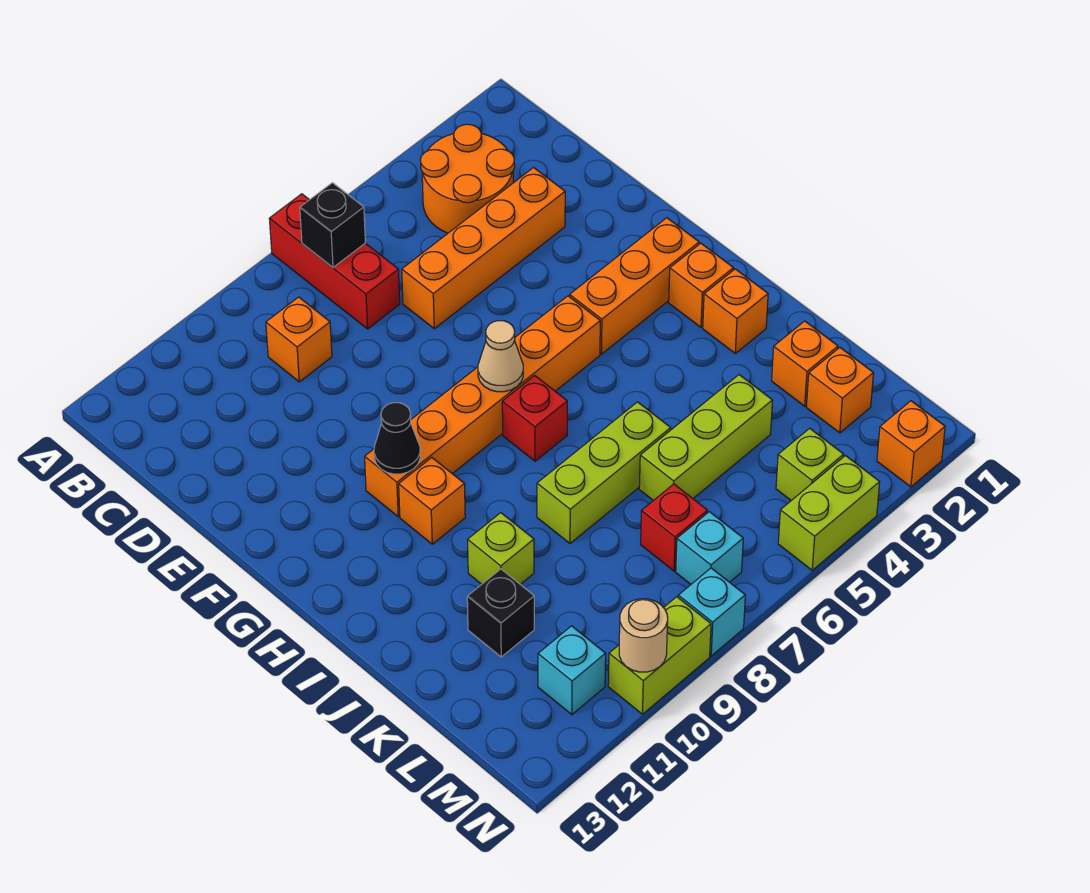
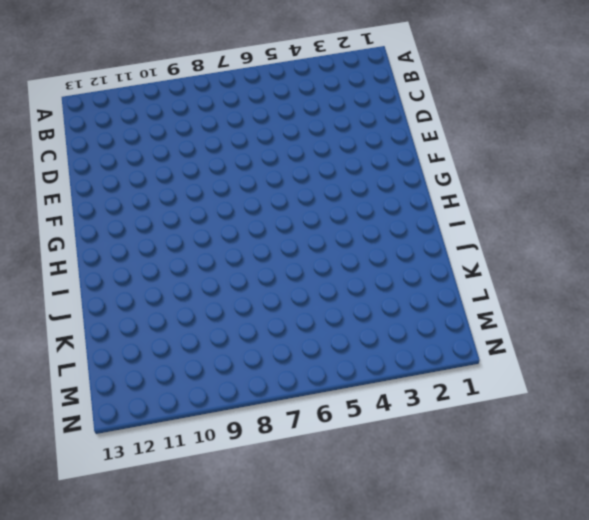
none -> red brick A7:C7 level 1
none -> orange round brick B3:C4 level 1
none -> orange brick C9 level 1

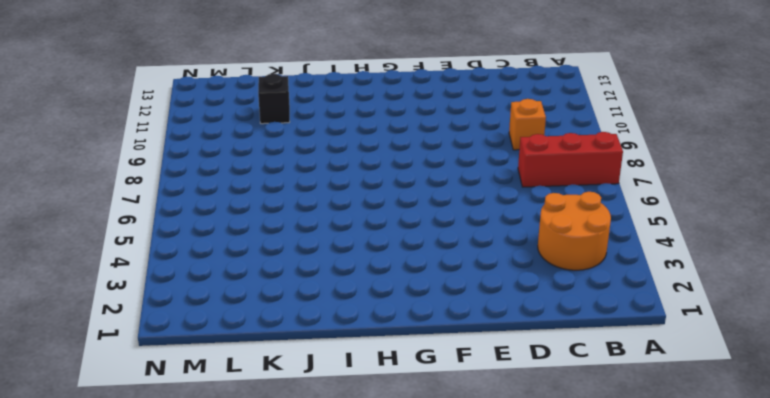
none -> orange brick D3:D6 level 1
none -> orange brick G2:G4 level 1
none -> orange brick G5:G10 level 1

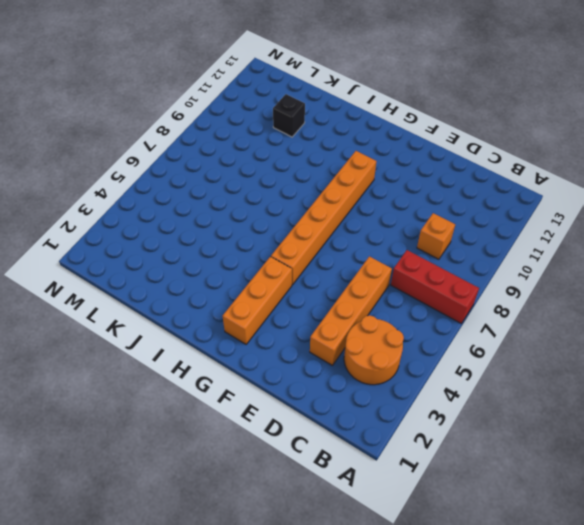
none -> orange brick H2 level 1
none -> red brick H7 level 1
none -> orange brick H10 level 1

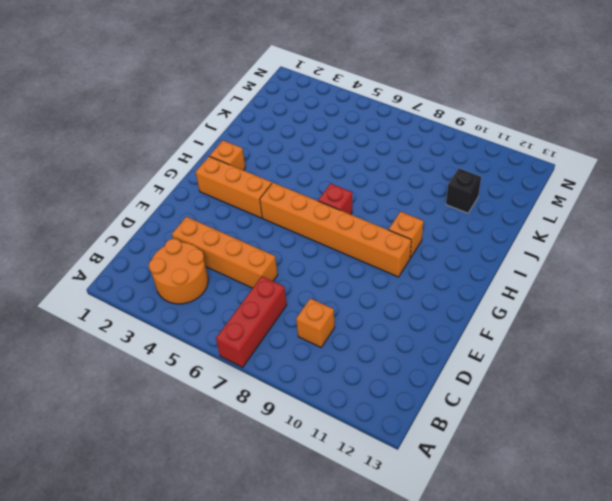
none -> orange brick I2 level 1
none -> lime brick J6:J8 level 1
none -> lime brick J10 level 1

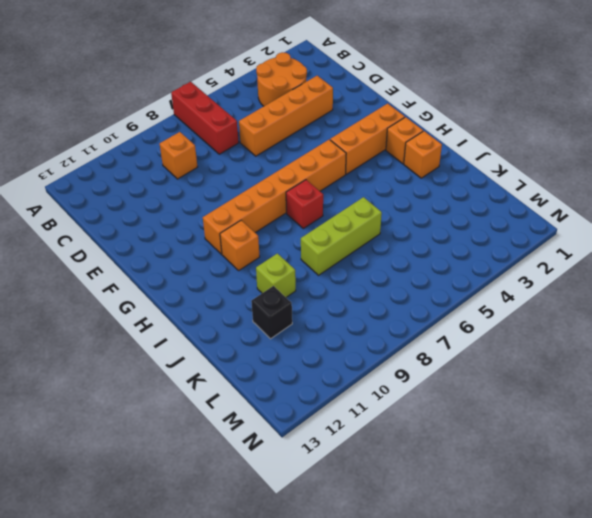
none -> orange brick K2 level 1
none -> lime brick K4:K6 level 1
none -> orange brick L2 level 1

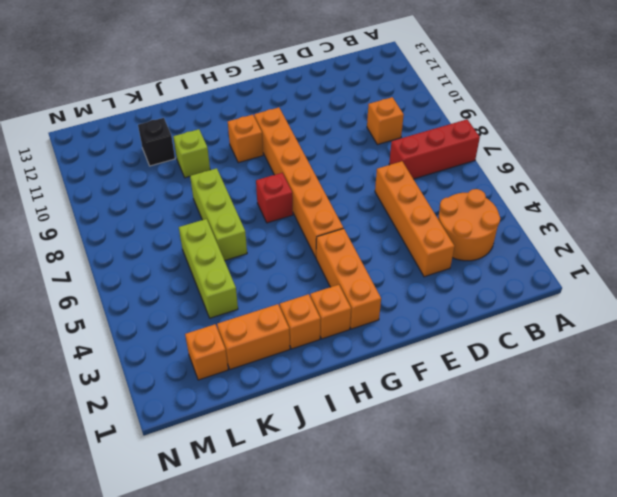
orange brick J2:K2 level 1 -> orange brick K2 level 1
none -> red brick L7 level 1
none -> lime brick M4 level 1
none -> cyan brick M7 level 1

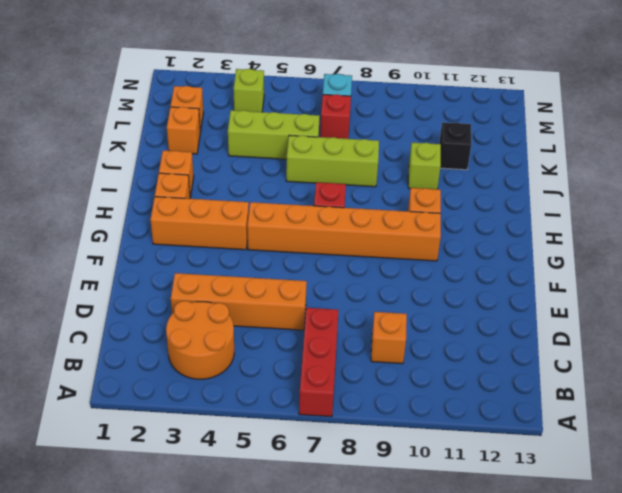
none -> cyan brick M11 level 1
none -> orange brick N2 level 1
none -> lime brick N4:N5 level 1

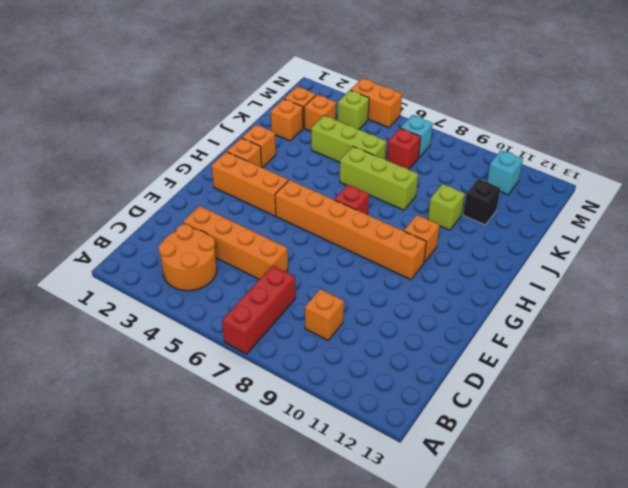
orange brick L3 level 1 -> orange brick N2 level 1
orange brick N4:N5 level 1 -> lime brick N4:N5 level 1
none -> cyan brick N8 level 1
none -> lime brick N9:N10 level 1
none -> black brick B7 level 2

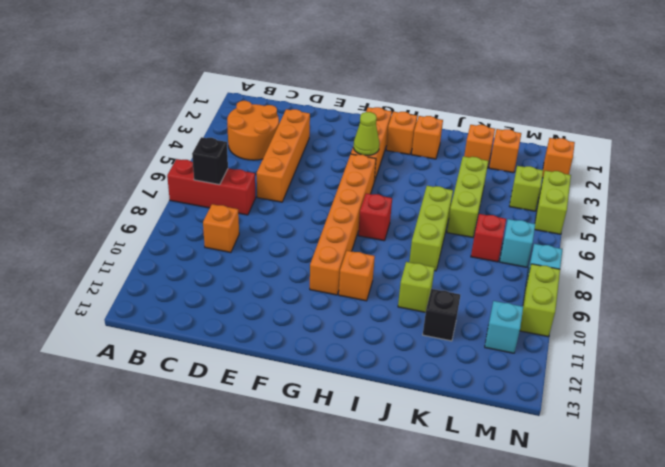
lime cone G4 level 2 -> none
none -> tan cone G7 level 2
none -> black cone G10 level 2
none -> tan round brick N10 level 2

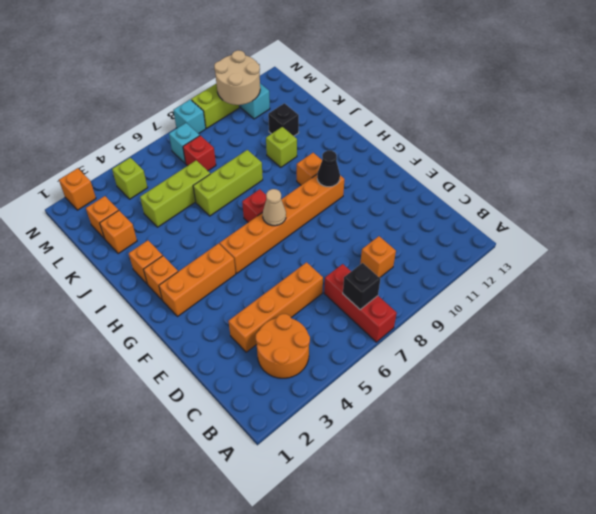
tan round brick M10:N11 level 2 -> tan round brick N10 level 2
none -> lime brick N4:N5 level 1

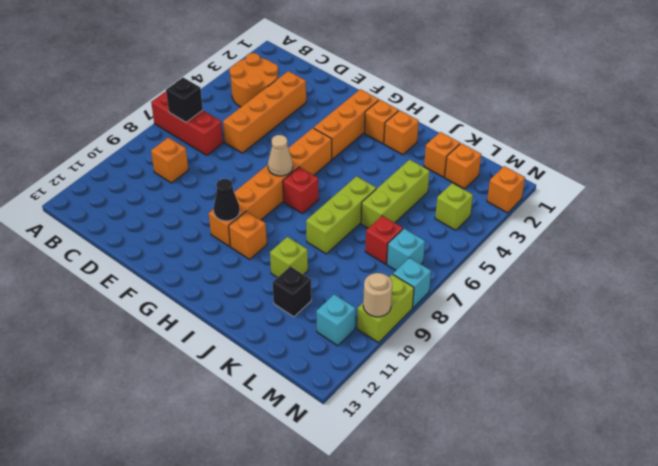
none -> lime brick N4:N5 level 1

